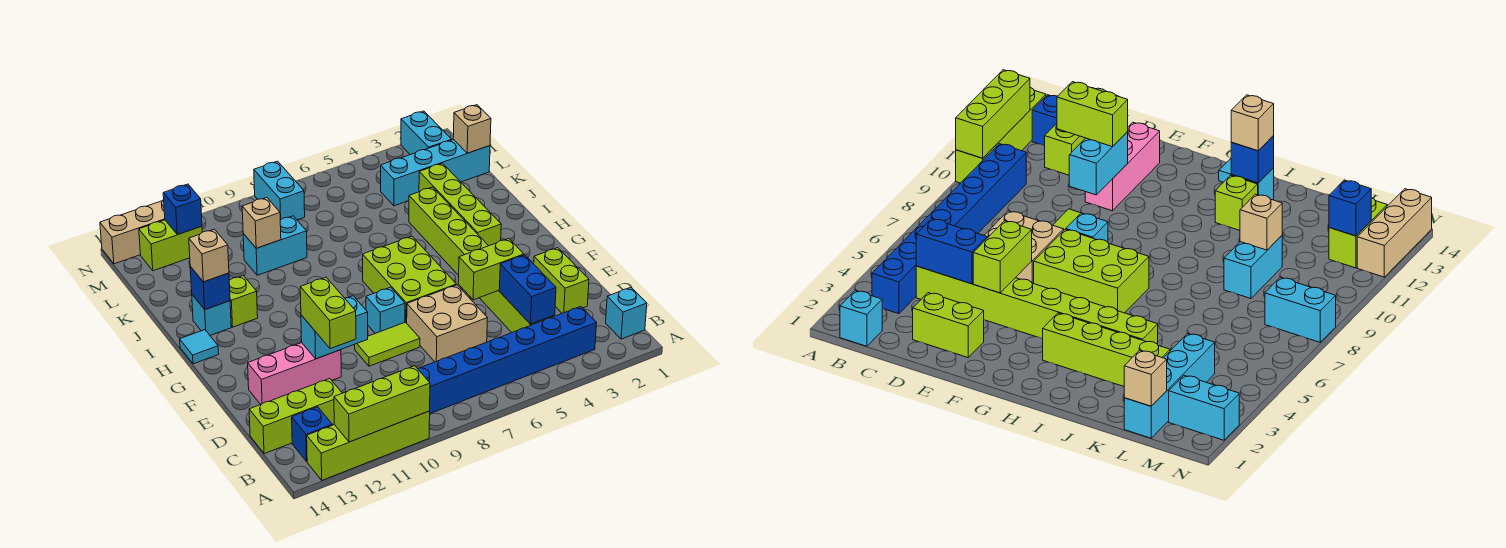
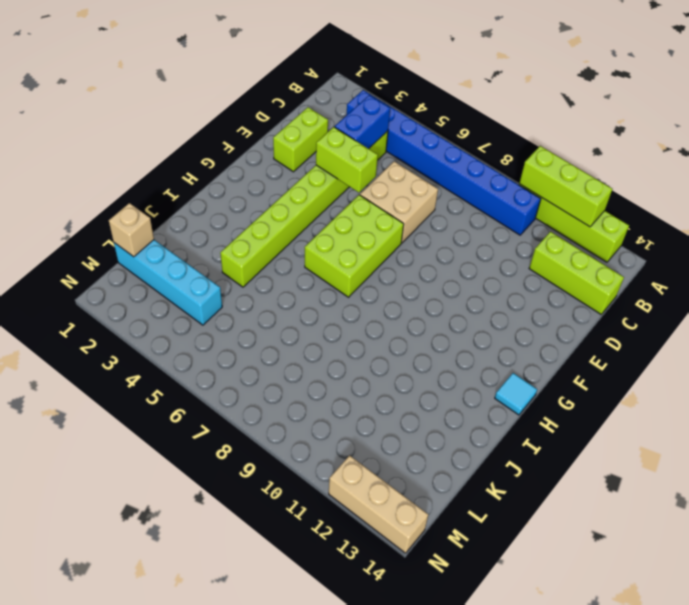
none -> cyan brick B1 level 1
none -> blue brick B13 level 1
none -> lime tile E8:E9 level 1
none -> pink brick E11:E13 level 1

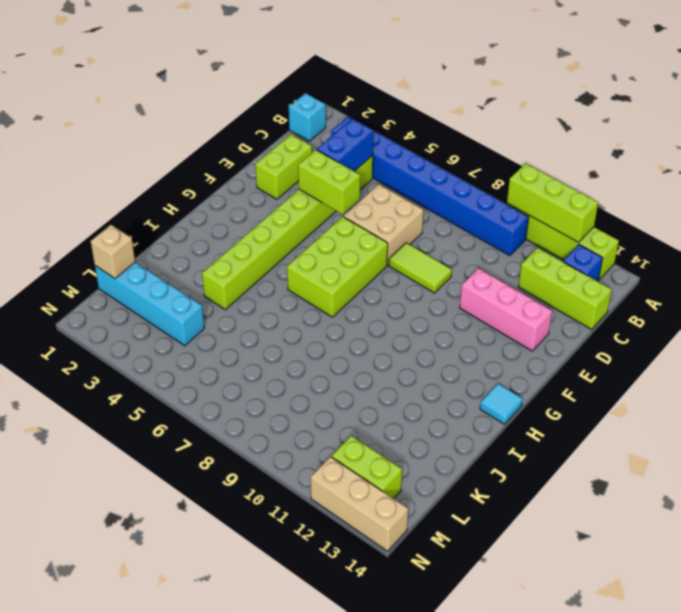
none -> cyan brick F8 level 1
none -> lime brick H3:K3 level 1
none -> lime brick I12 level 1
none -> cyan brick I13 level 1

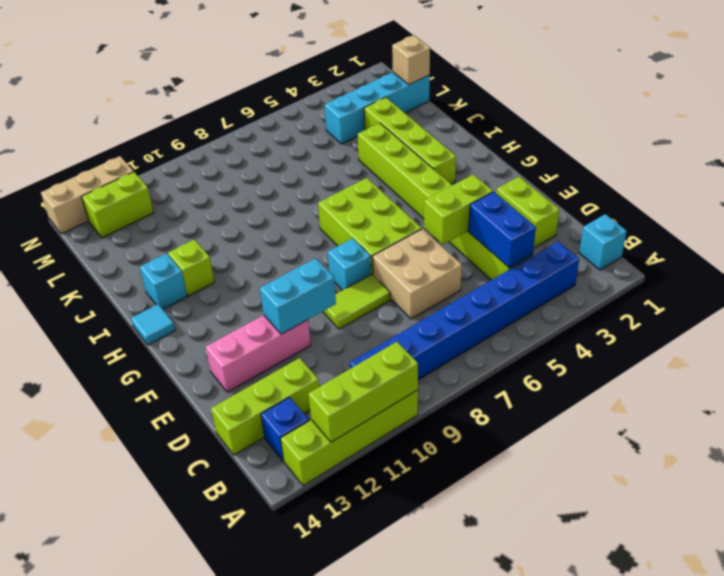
none -> cyan brick K9:K10 level 1
none -> cyan brick M2:N2 level 1
none -> cyan brick M8:N8 level 1
none -> blue brick I13 level 2

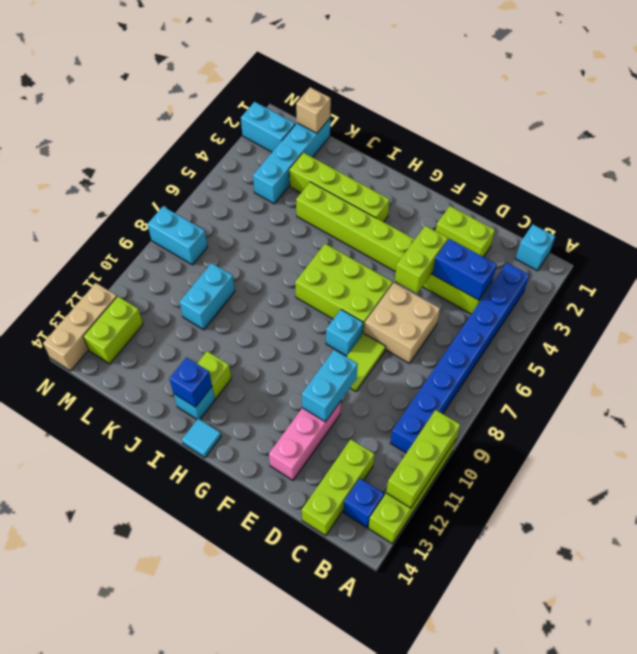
none -> tan brick K10 level 2
none -> blue brick M12 level 2
none -> lime brick D11:E11 level 3
none -> tan brick I13 level 3

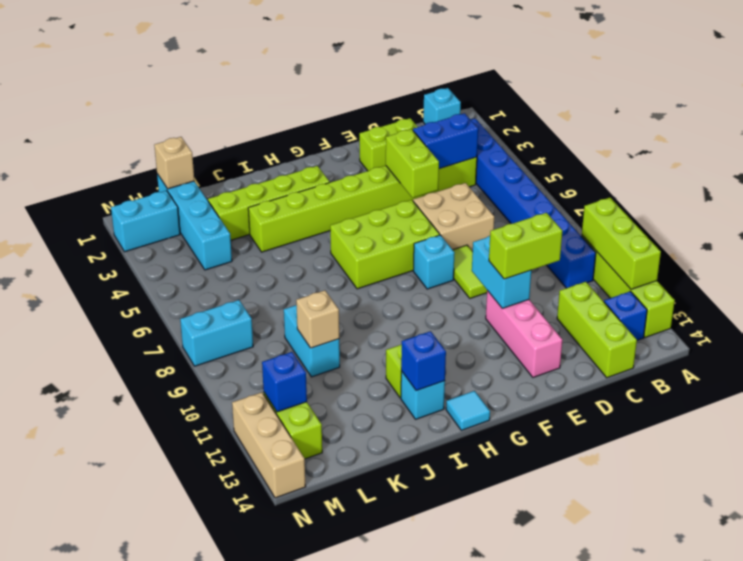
none -> tan brick I13 level 3

